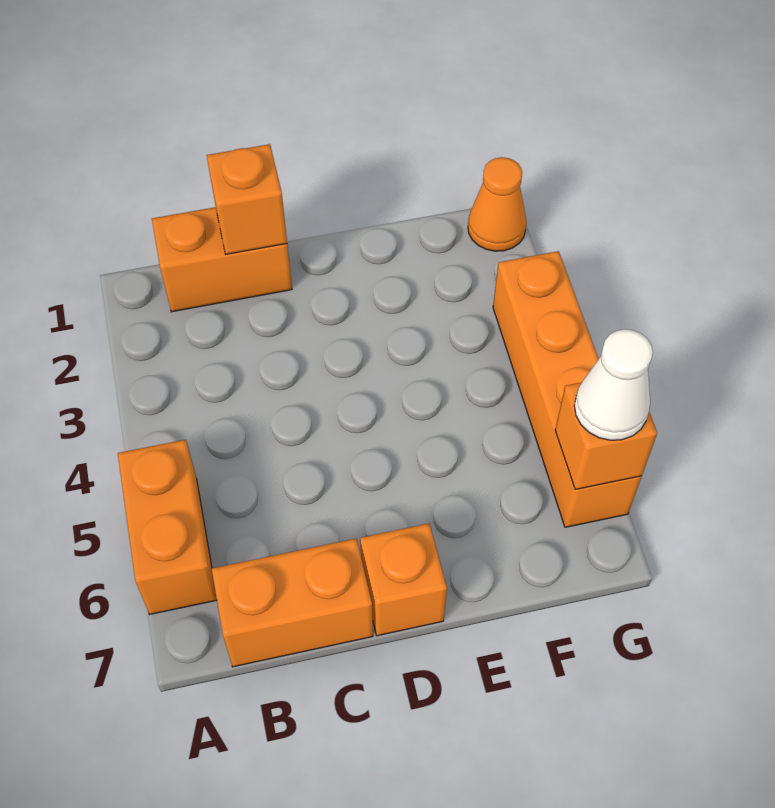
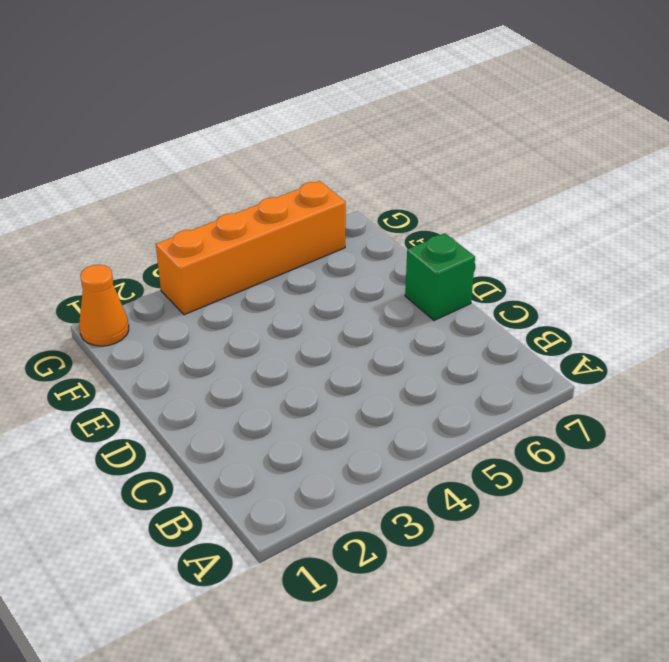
green brick D7 level 1 -> orange brick D7 level 1
none -> orange brick A5:A6 level 1
none -> orange brick B1:C1 level 1

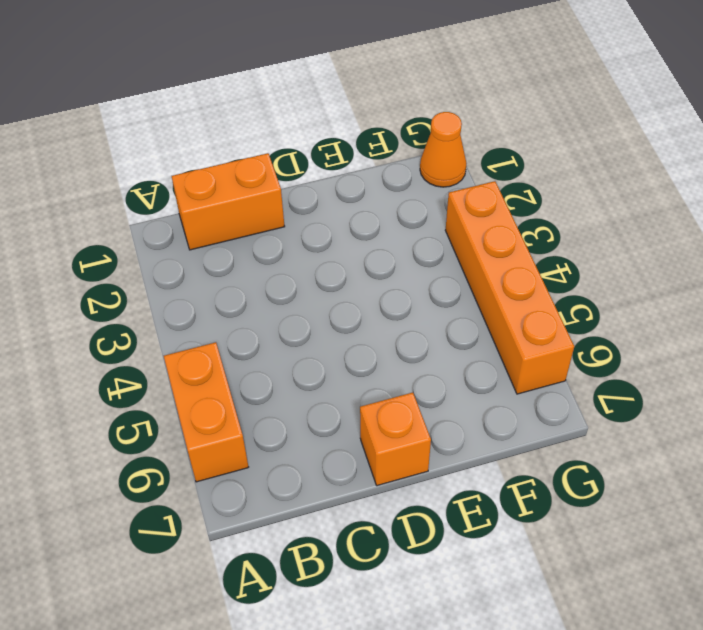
none -> orange brick B7:C7 level 1
none -> orange brick C1 level 2

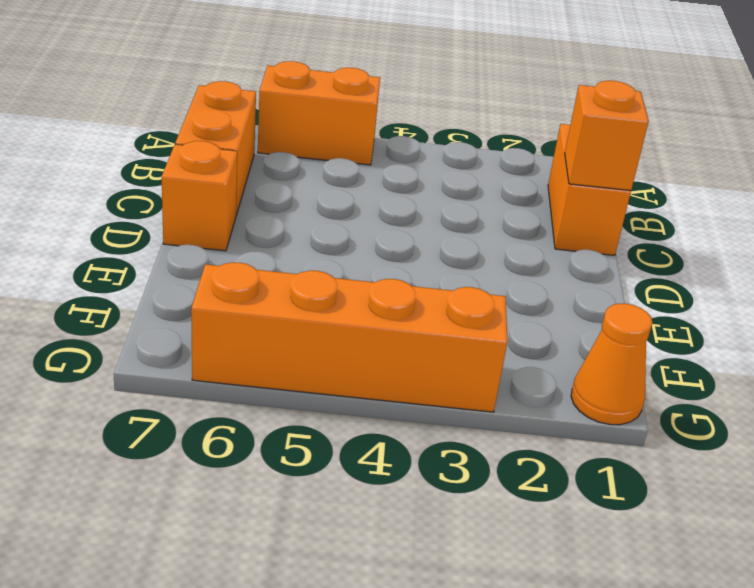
none -> orange brick G6 level 2
none -> white cone G6 level 3

